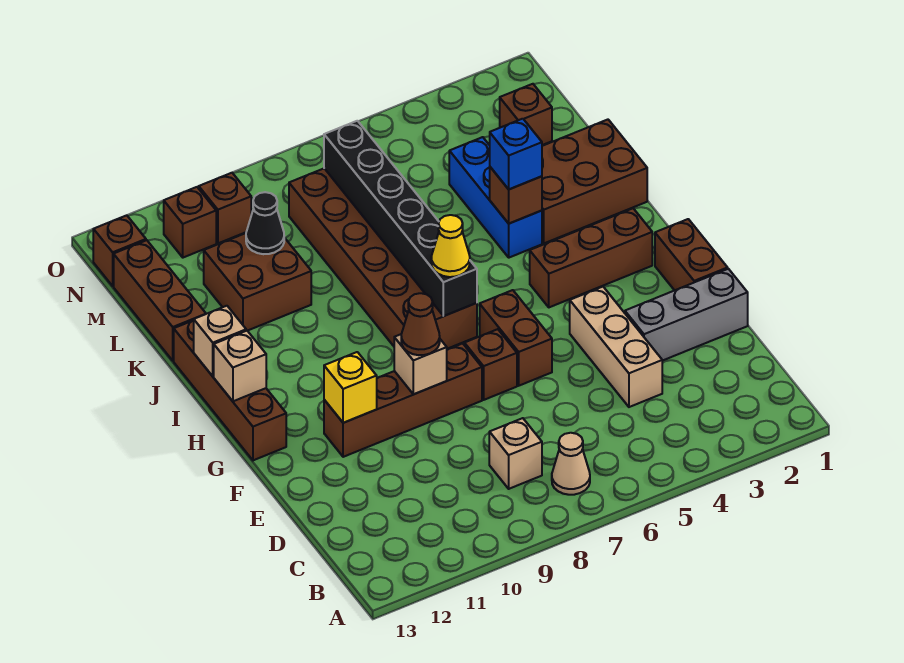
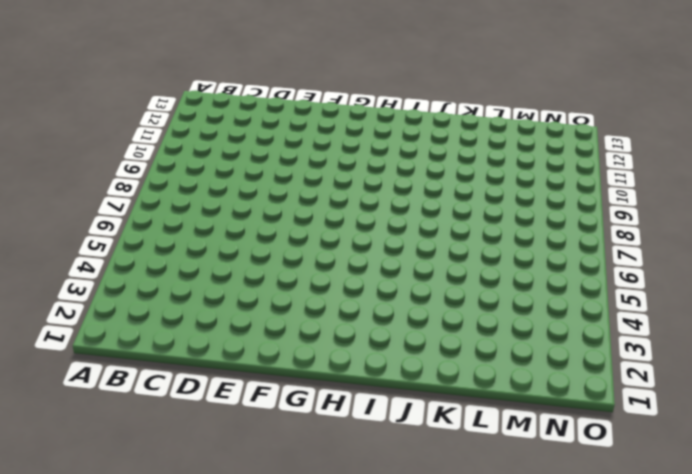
none -> tan cone B7 level 1
none -> tan brick C8 level 1
none -> tan brick D4:F4 level 1

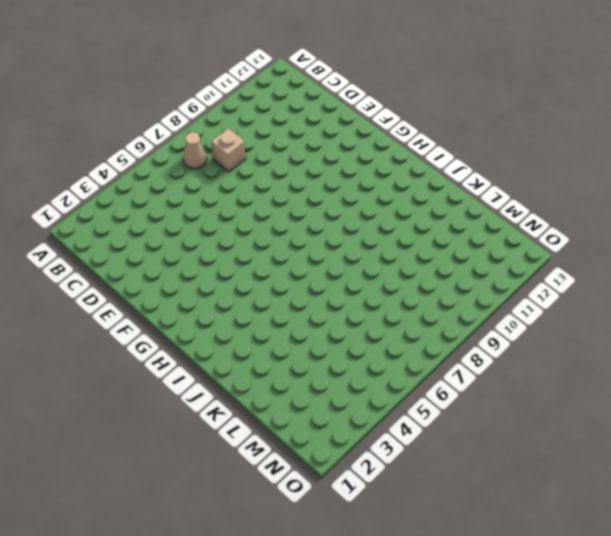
none -> tan brick D4:F4 level 1
none -> grey brick E1:E3 level 1
none -> brown brick F1:G1 level 1

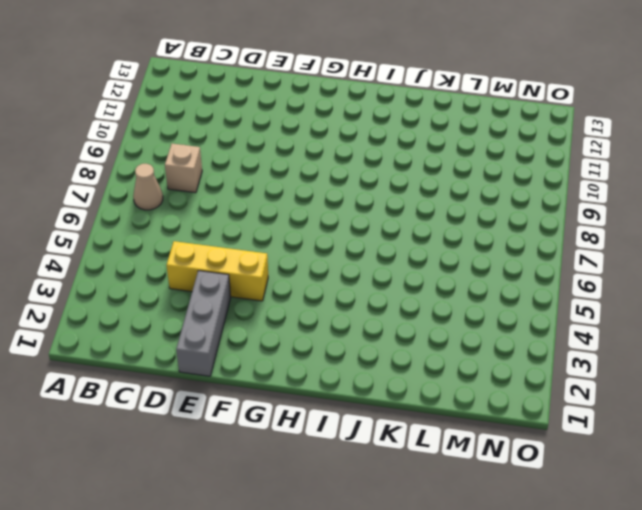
yellow brick D4:F4 level 1 -> tan brick D4:F4 level 1
none -> brown brick F1:G1 level 1
none -> brown brick F6:G6 level 1
none -> brown brick F7 level 1

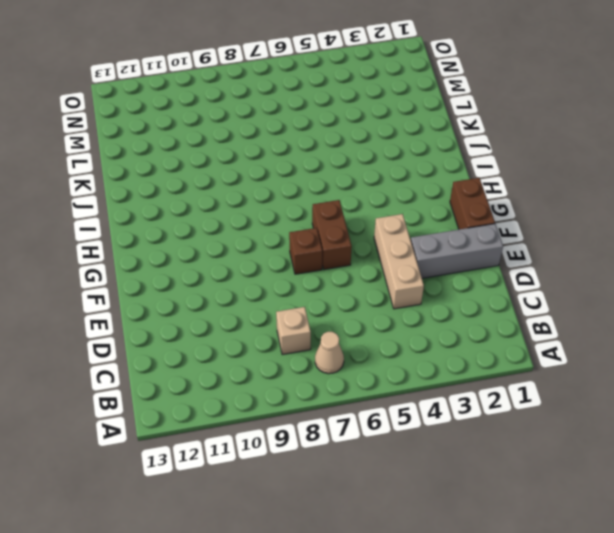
none -> brown brick F8:F11 level 1
none -> brown brick G13:J13 level 1
none -> brown brick H2:H4 level 1

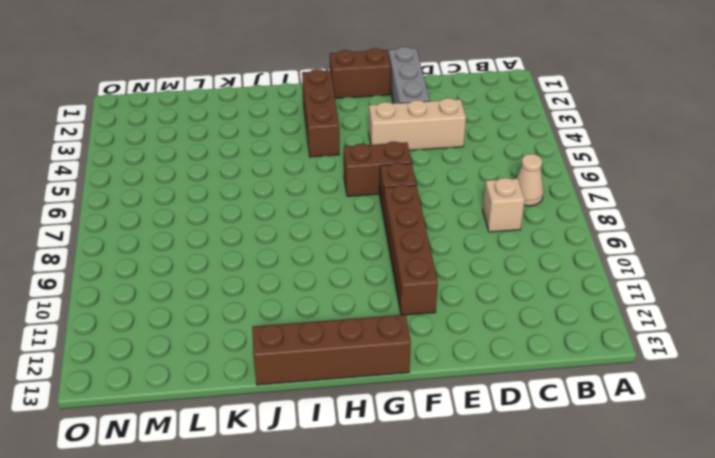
none -> brown brick H7:M8 level 1
none -> brown brick J1:K3 level 1
none -> blue brick J4:L4 level 1

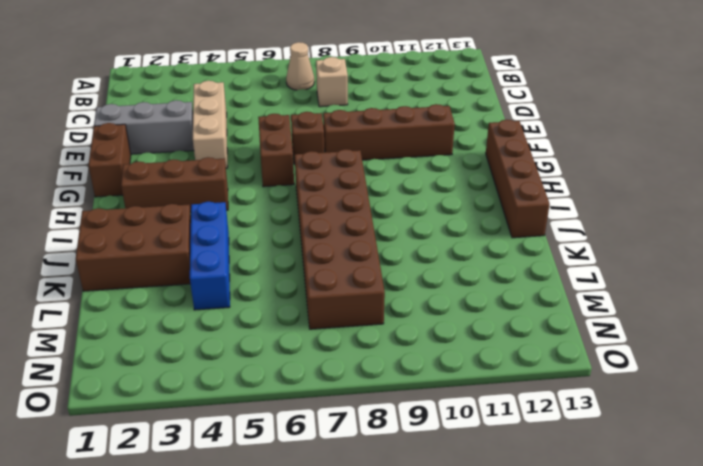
none -> brown brick K10:L11 level 1
none -> brown brick K13:M13 level 1
none -> brown brick M2 level 1

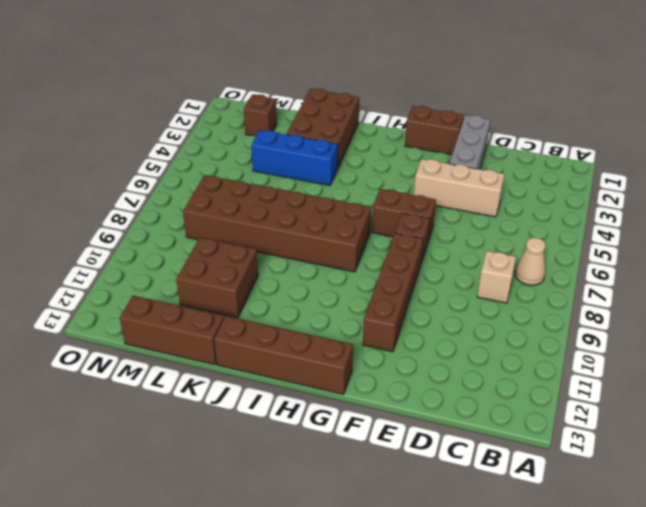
none -> brown brick H2:H4 level 1
none -> brown brick N10 level 1
none -> brown brick N11 level 1

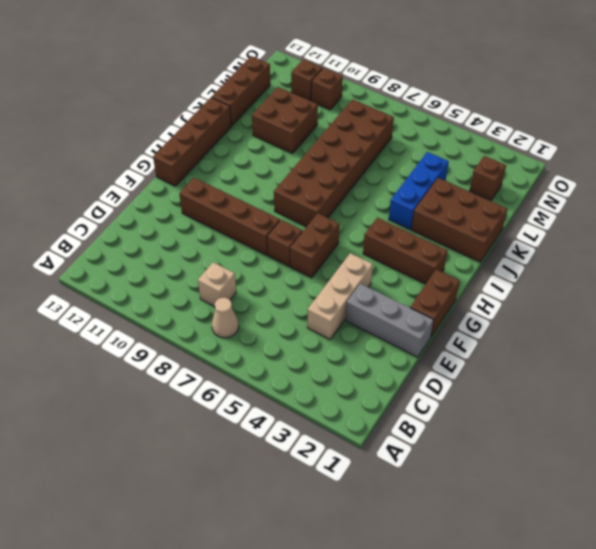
none -> brown brick N13 level 1
none -> tan brick F9 level 2
none -> yellow brick F11 level 2

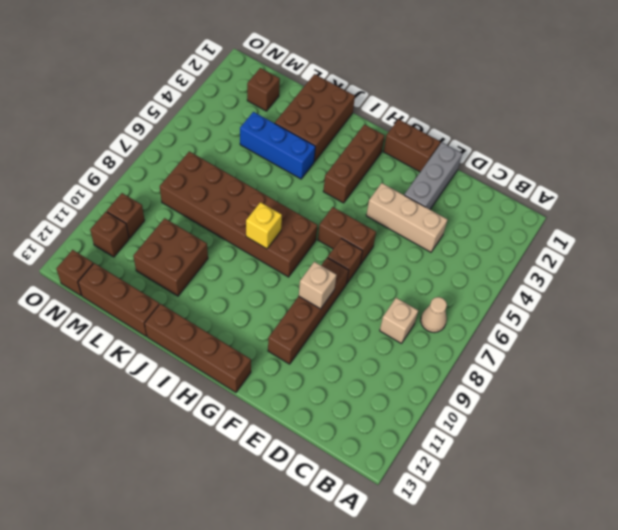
yellow brick I8 level 2 -> yellow brick F11 level 2
none -> black brick H7:M7 level 2
none -> tan brick H13 level 2
none -> tan brick I13 level 2

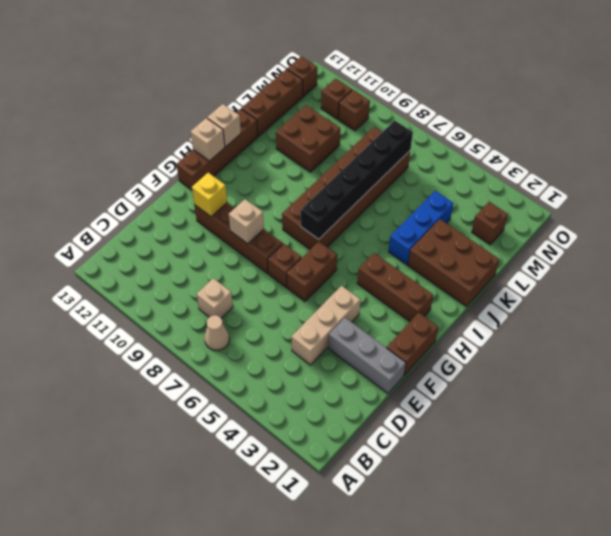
none -> brown brick J4 level 2
none -> black cone L10 level 2
none -> brown cone F9 level 3

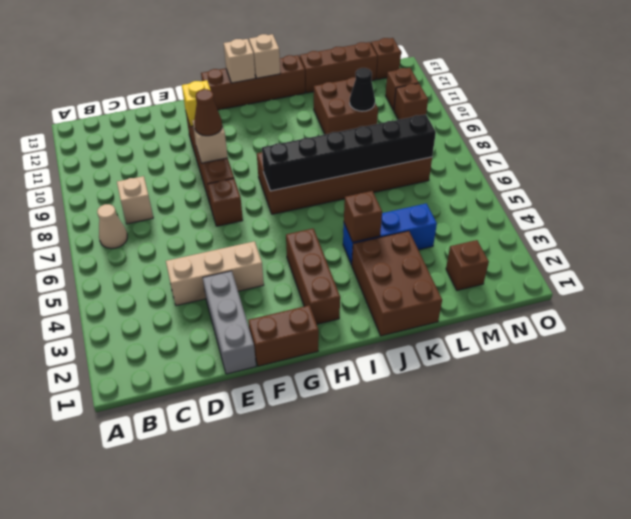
none -> brown brick F6:G6 level 1
none -> yellow cone H7 level 3
none -> blue brick J4 level 3

